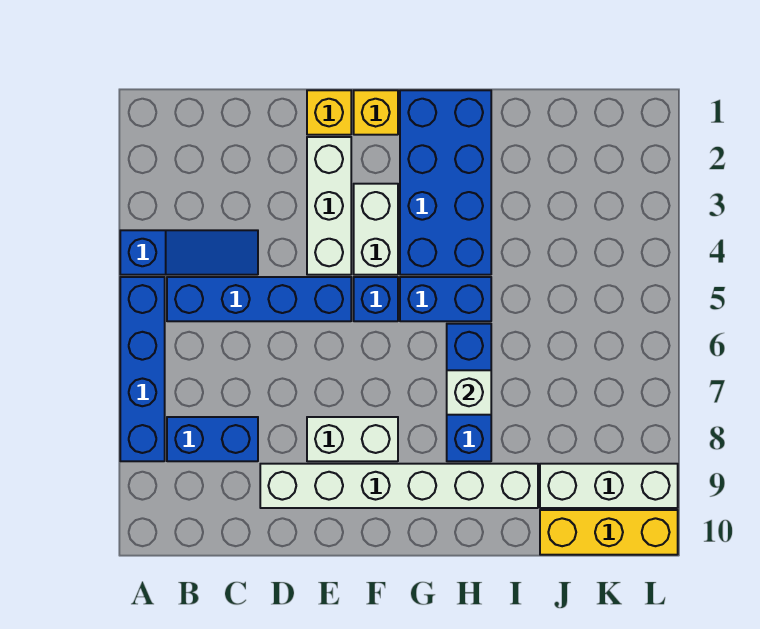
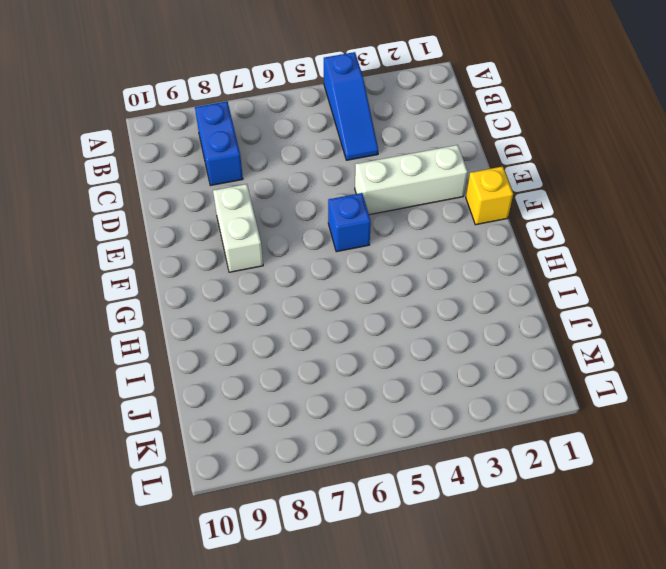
none -> blue brick A5:A8 level 1
none -> blue brick B5:E5 level 1
none -> white brick D9:I9 level 1

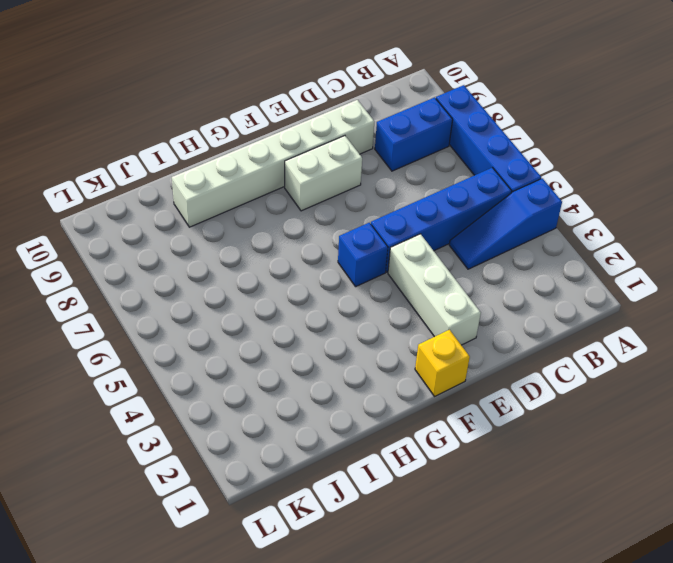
none -> yellow brick E1 level 1
none -> white brick F3:F4 level 1
none -> blue brick G1:H4 level 1

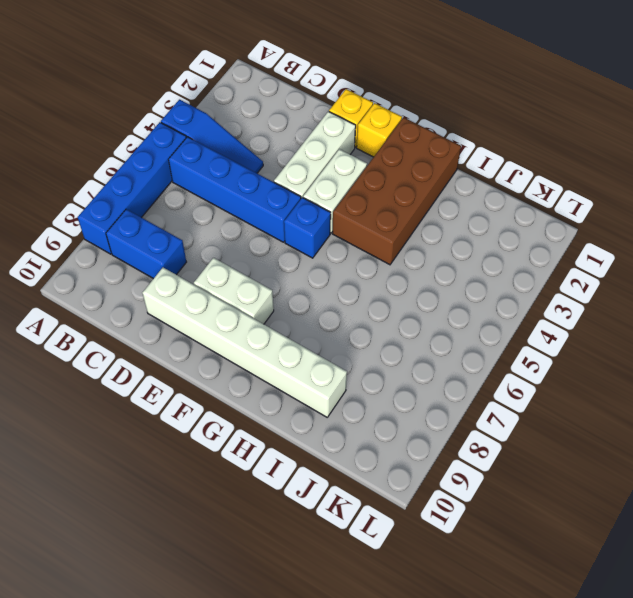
brown brick G1:H4 level 1 -> blue brick G1:H4 level 1
none -> blue brick G5:H5 level 1
none -> blue brick H6:H8 level 1
none -> white brick J9:L9 level 1

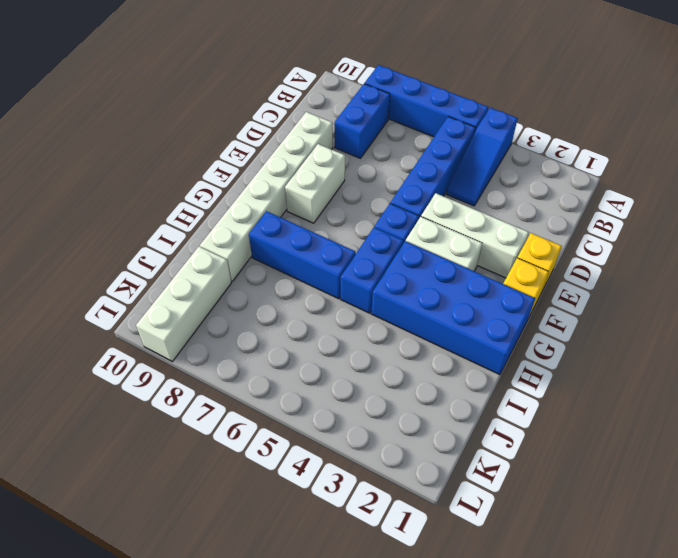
none -> yellow brick J10:L10 level 1
none -> white brick H7 level 2

